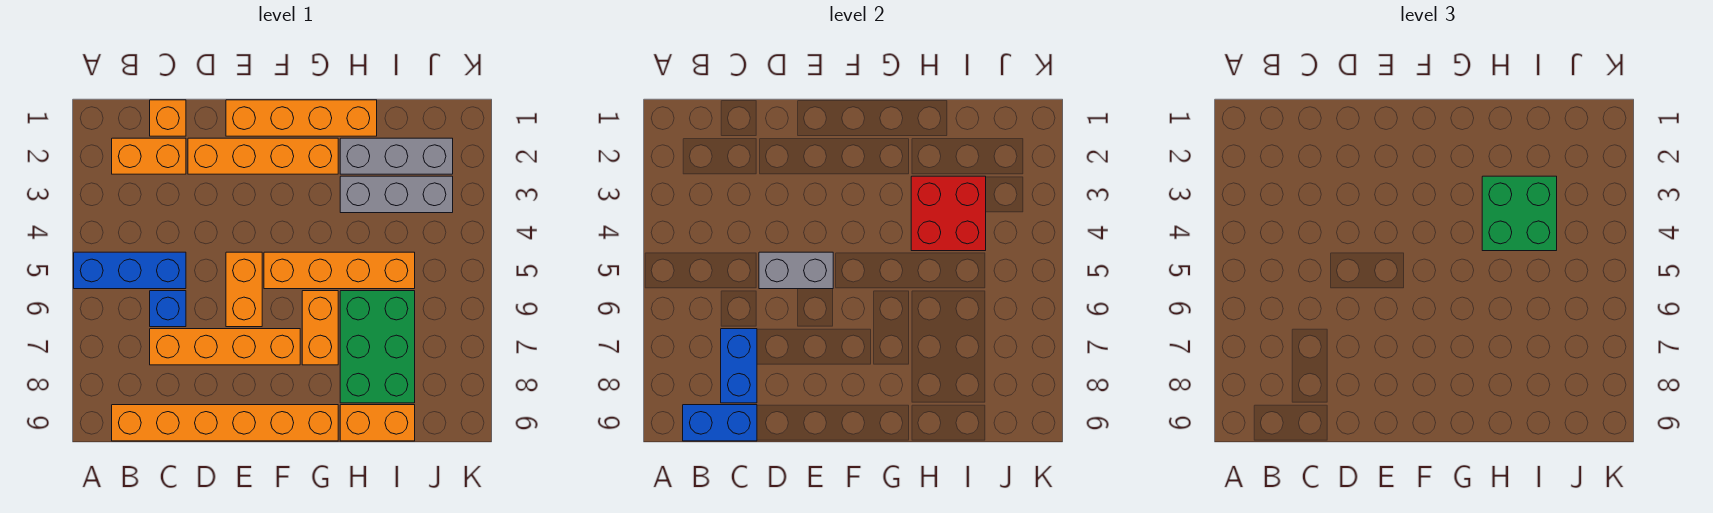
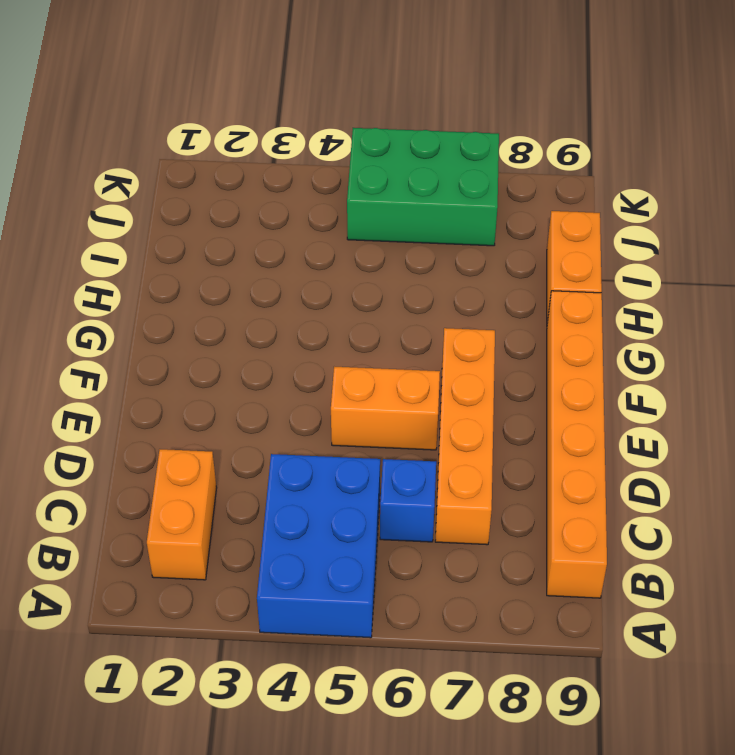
blue brick A4:C5 level 1 -> blue brick A5:C5 level 1
green brick J5:K7 level 1 -> green brick H6:I8 level 1
none -> orange brick C1 level 1
none -> orange brick D2:G2 level 1
none -> orange brick E1:H1 level 1

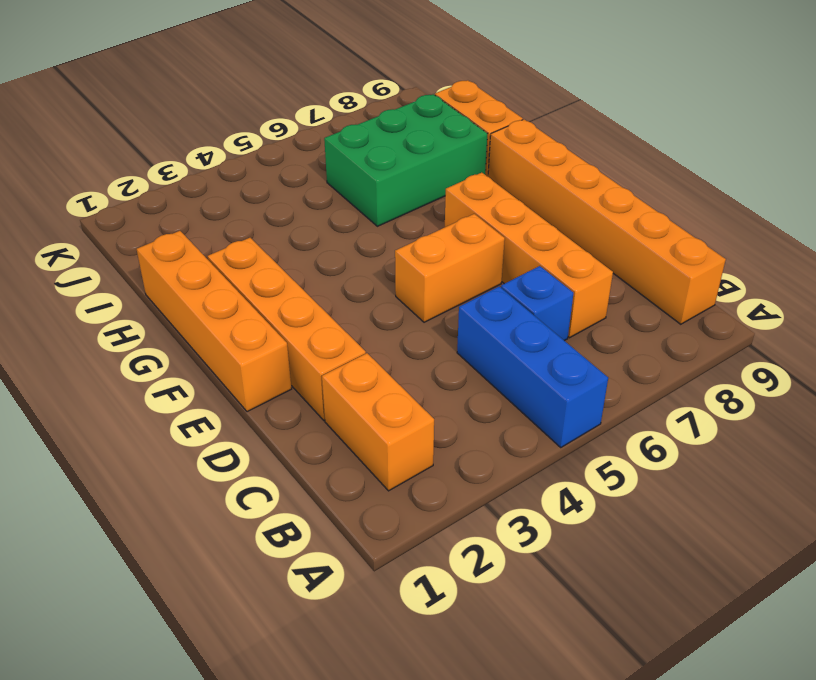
none -> orange brick C1 level 1
none -> orange brick F5:I5 level 1
none -> orange brick G6:G7 level 1

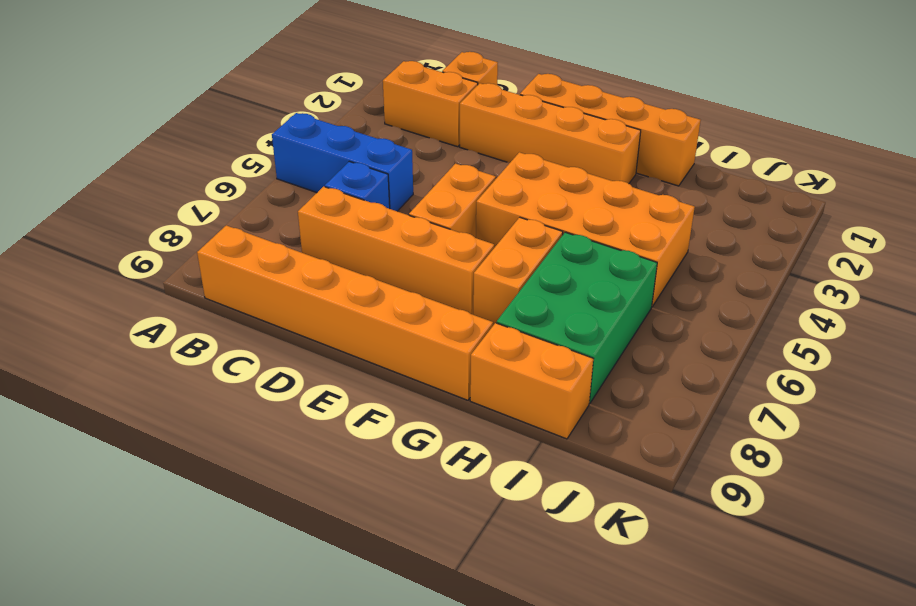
orange brick F4:I5 level 1 -> orange brick F5:I5 level 1
none -> grey brick H2:J2 level 1
none -> grey brick H3:J3 level 1
none -> blue brick B9:C9 level 2

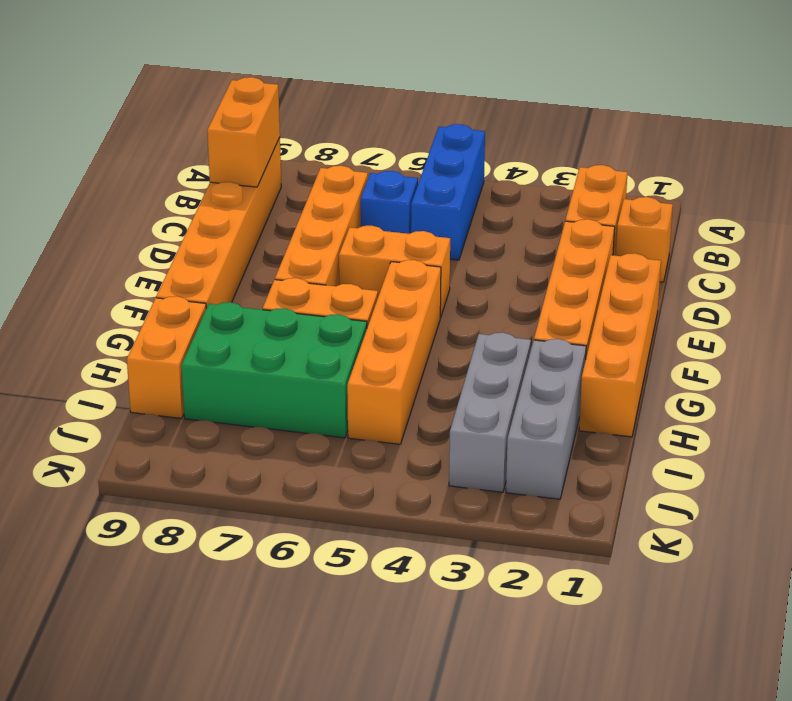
orange brick B9:C9 level 2 -> blue brick B9:C9 level 2
none -> blue brick C7:C8 level 2
none -> grey brick D5:E5 level 2
none -> red brick H3:I4 level 2

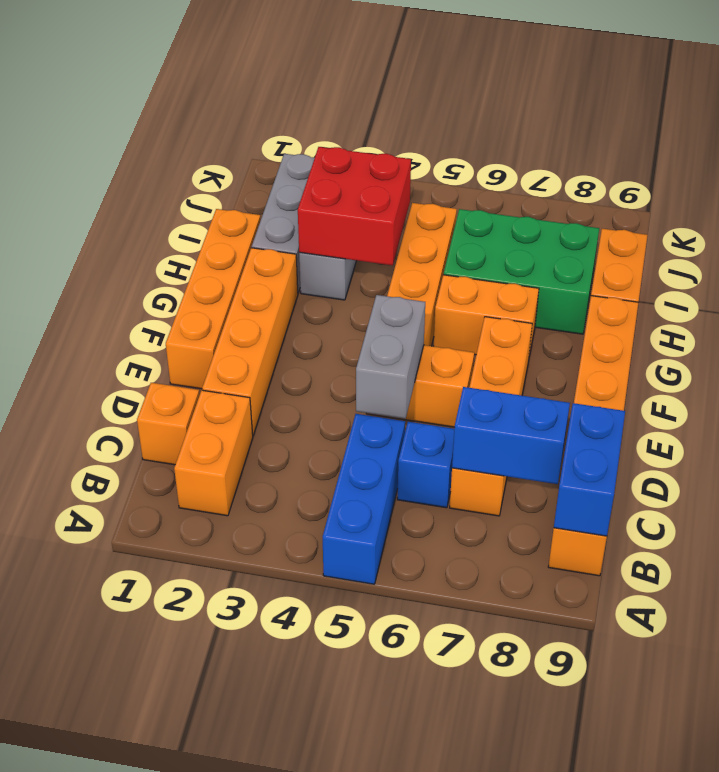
none -> green brick H3:I4 level 3

